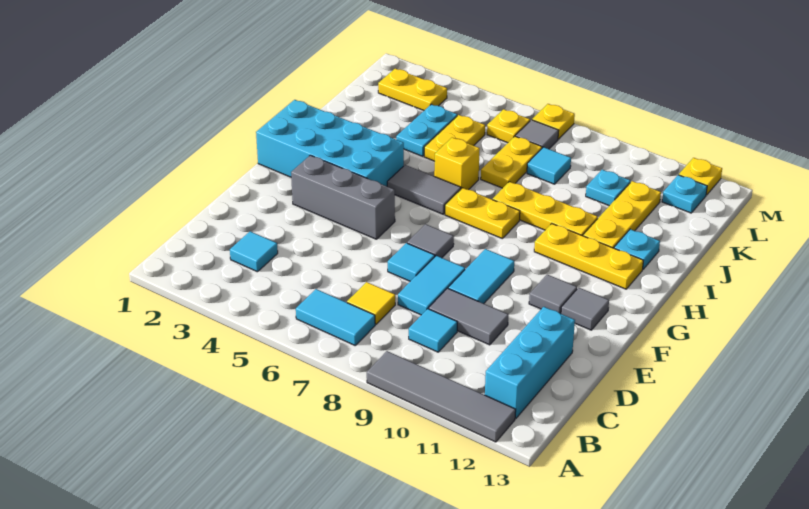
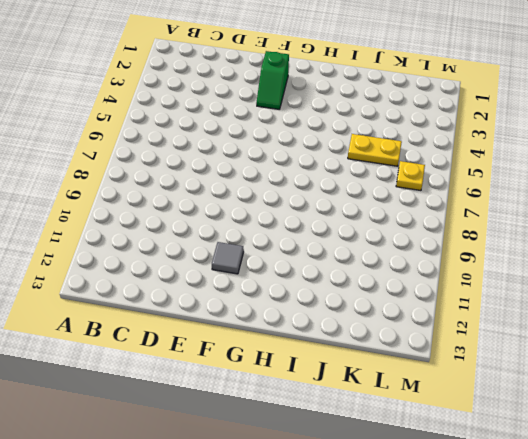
green slope F2:F3 level 1 top 2 -> grey brick F3:F5 level 1
none -> grey tile A9:A12 level 1
none -> cyan tile B6:B7 level 1
none -> cyan brick B12:D12 level 1
none -> cyan tile C3 level 1

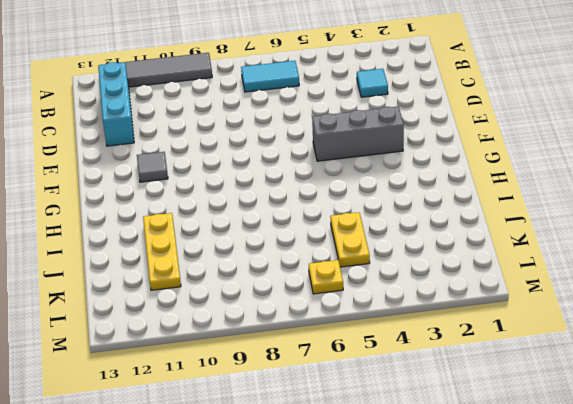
none -> yellow tile C7 level 1
none -> cyan tile C9 level 1
none -> cyan tile D8:E8 level 1
none -> grey tile D9:D10 level 1

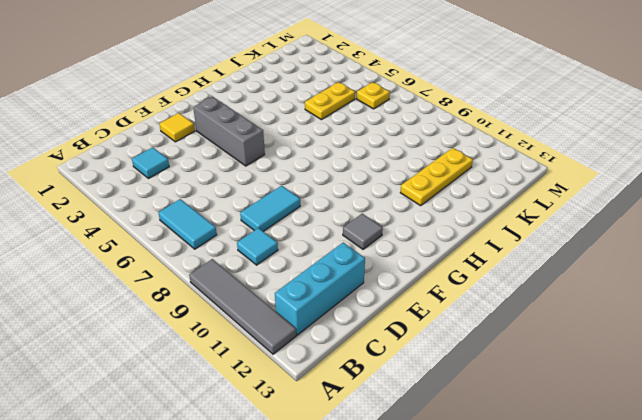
yellow tile E2 level 1 -> yellow tile C7 level 1
none -> grey tile D9:D10 level 1
none -> cyan tile E7 level 1
none -> cyan tile E9:F9 level 1
none -> grey tile F7 level 1

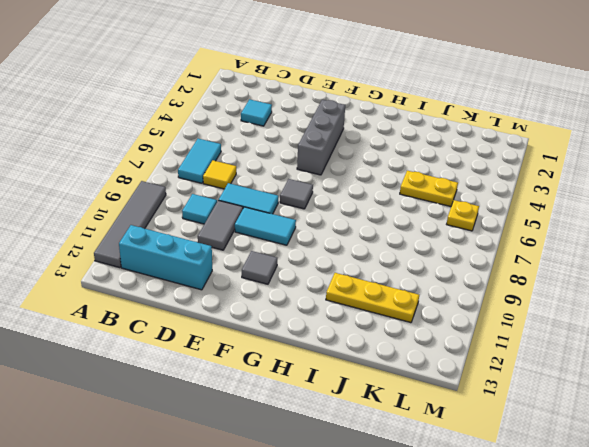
none -> cyan tile E7 level 1
none -> grey tile F12 level 1
none -> cyan brick G1:H4 level 1
none -> grey tile H5:H6 level 1

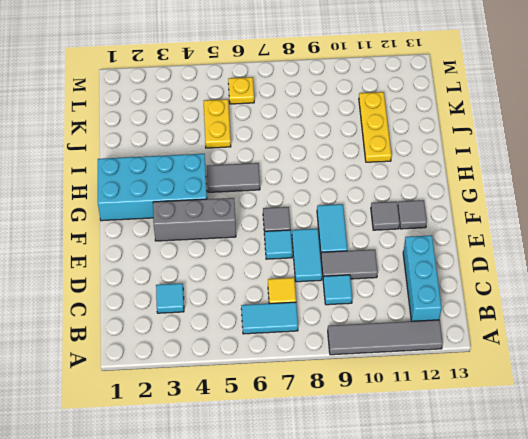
none -> yellow plate H7:H8 level 1
none -> yellow plate H10:H12 level 1
none -> yellow brick I6 level 1
none -> yellow plate I8:I10 level 1

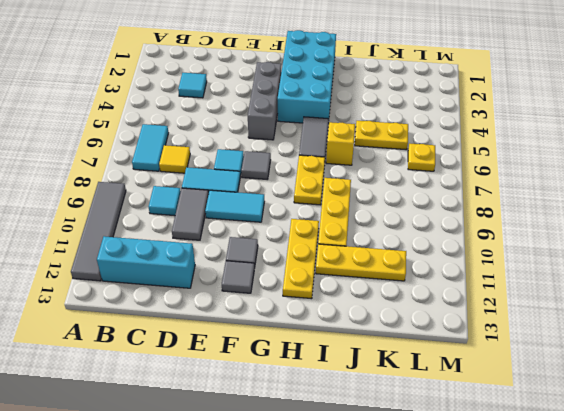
none -> cyan plate I12 level 1
none -> cyan plate J4:K4 level 1
none -> yellow plate J7:K7 level 1
none -> cyan tile K8 level 1

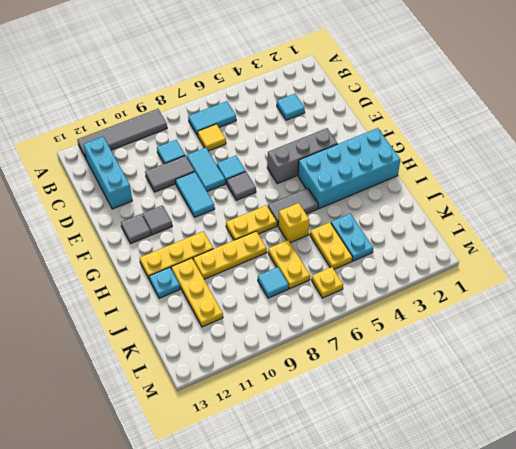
none -> cyan plate K10 level 1
none -> yellow plate L2:L3 level 1
none -> grey tile L7 level 1
none -> cyan plate L12 level 1

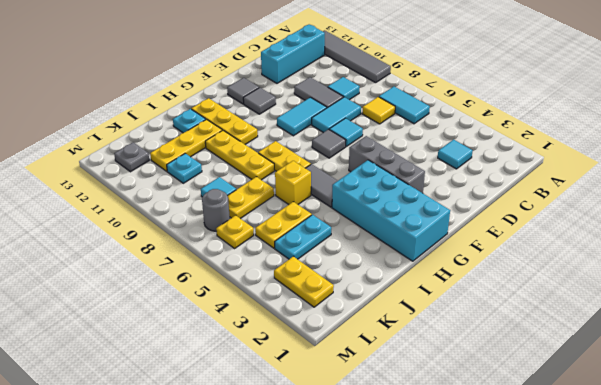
grey round brick L7 level 1 -> grey tile L7 level 1
grey plate L12 level 1 -> cyan plate L12 level 1
none -> yellow plate M7 level 1
none -> yellow plate M12 level 1

